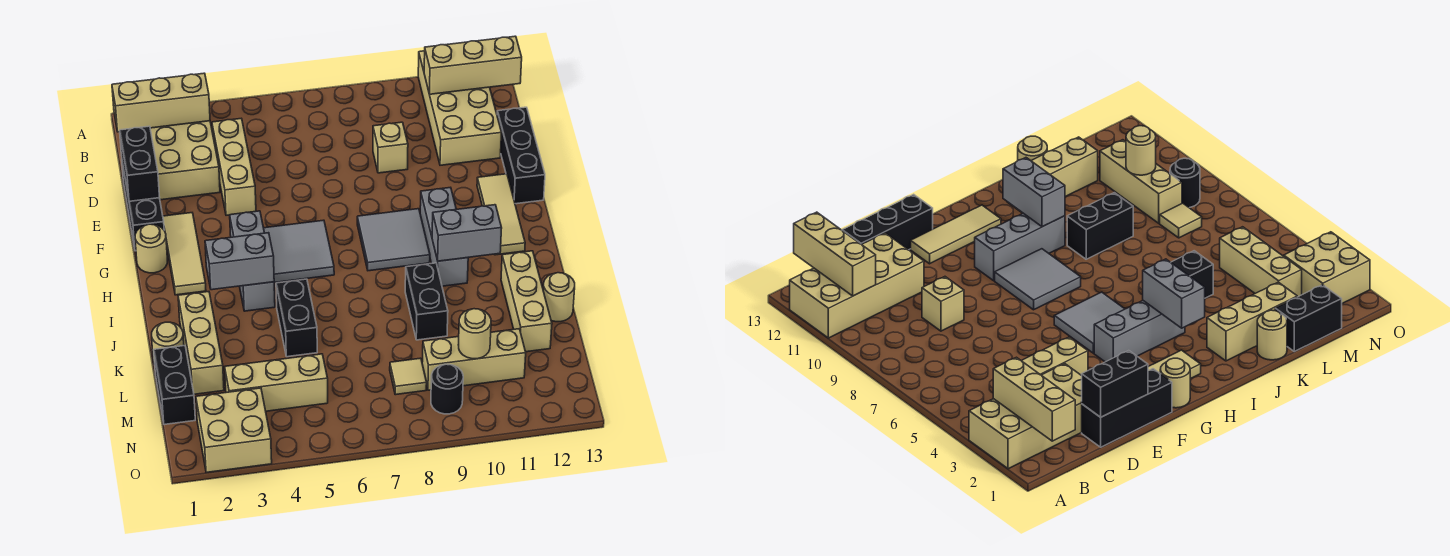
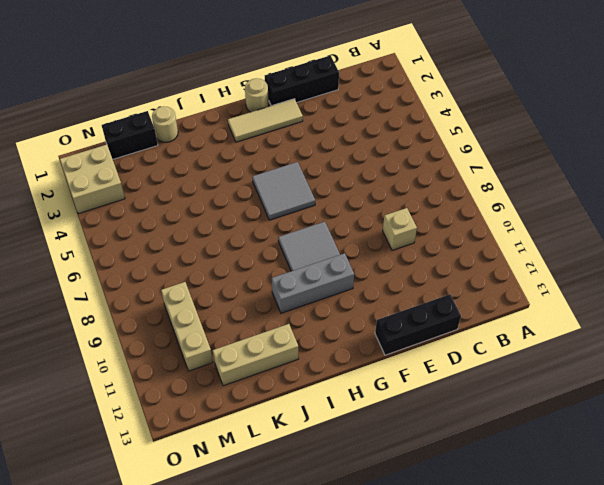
none -> tan brick A2:D3 level 1
none -> tan brick A11:D12 level 1
none -> tan brick C4:E4 level 1
none -> tan tile F12:H12 level 1

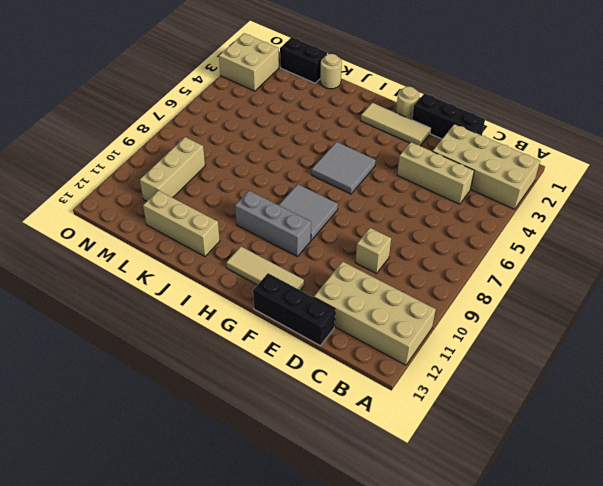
none -> grey brick G4:I4 level 1
none -> tan brick J2:L2 level 1
none -> black brick J5:K5 level 1
none -> black brick J9:K9 level 1

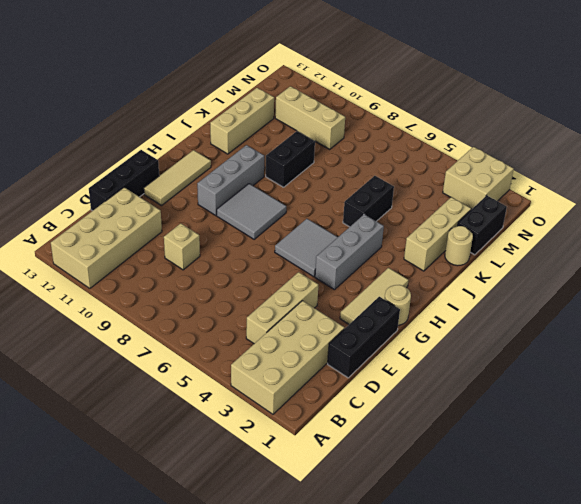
none -> tan round brick K13 level 1
none -> tan brick M3:M5 level 1
none -> tan tile M8 level 1
none -> black round brick N9 level 1

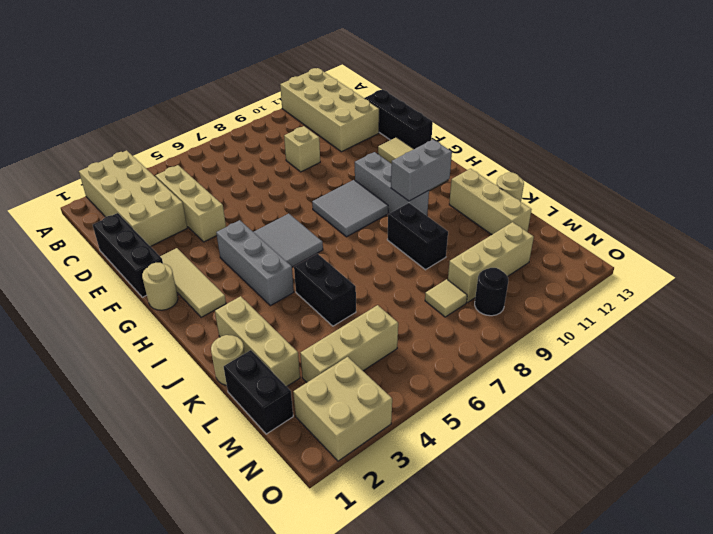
none -> tan brick B1:B3 level 2
none -> tan brick B11:B13 level 2
none -> black brick D1:E1 level 2
none -> grey brick I3:I4 level 2

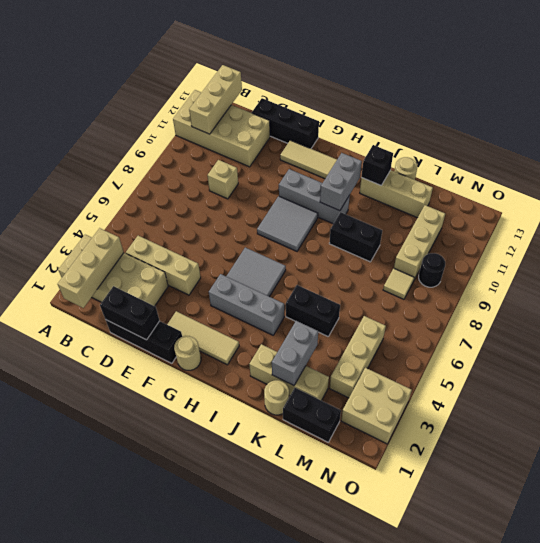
black brick J12 level 2 -> none
grey brick K2:K3 level 2 -> grey brick I3:I4 level 2
none -> tan round brick M10 level 2

